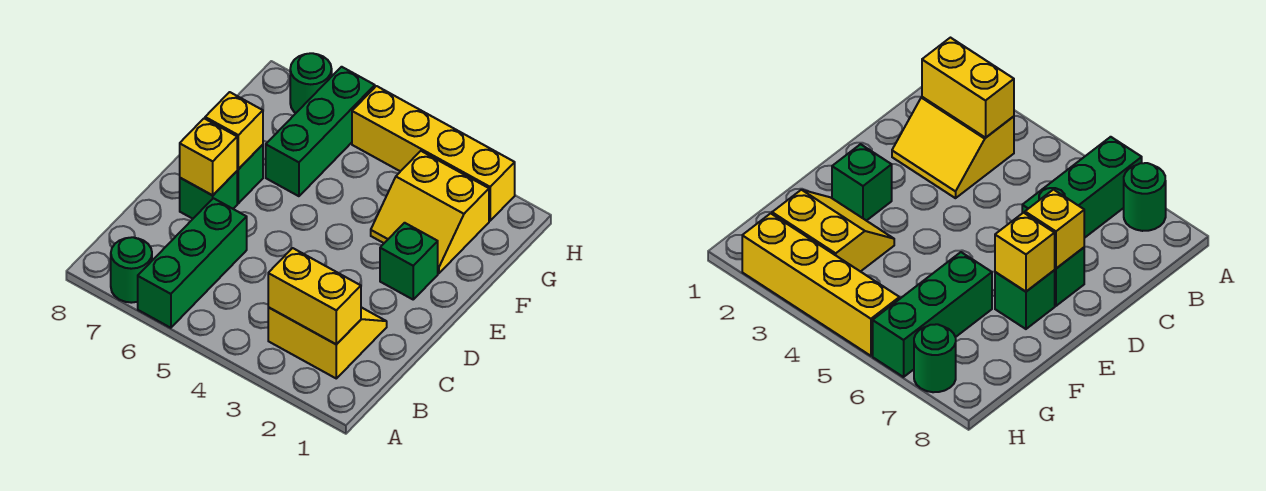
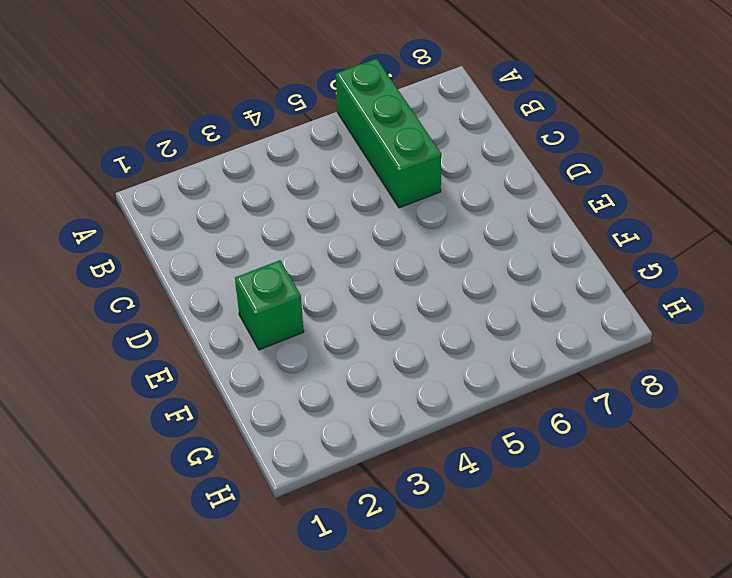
none -> green round brick A7 level 1
none -> yellow slope B2:C3 level 1 top B
none -> green brick D7 level 1

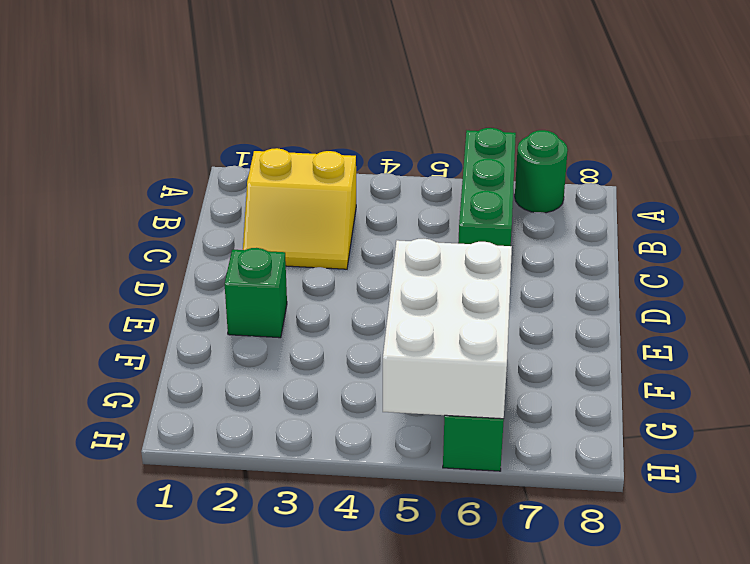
white brick F5:H6 level 2 -> none
none -> green brick D7 level 1
none -> green brick E7 level 1
none -> yellow slope F2:G3 level 1 top G

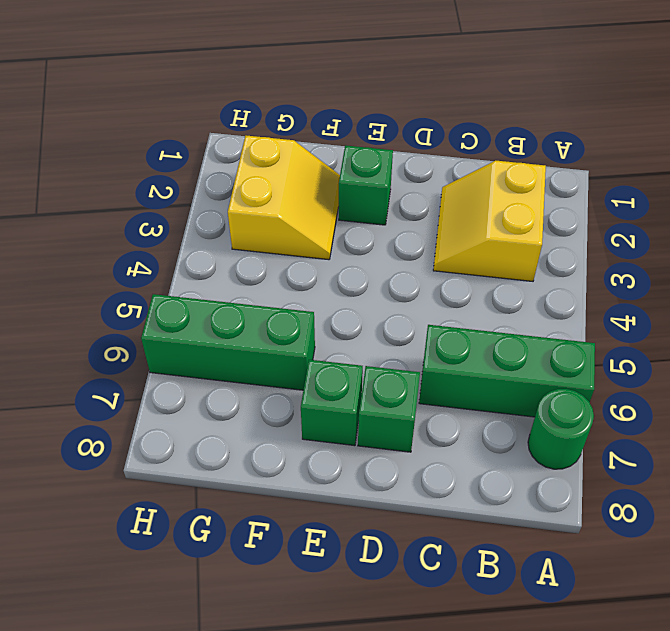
none -> yellow brick H2:H5 level 1
none -> green round brick H7 level 1
none -> yellow brick B2:B3 level 2

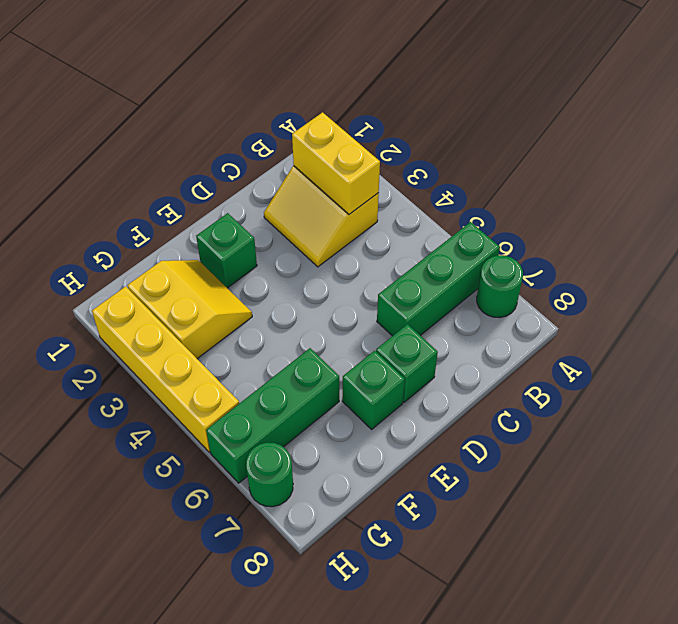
none -> yellow brick D7 level 2
none -> yellow brick E7 level 2

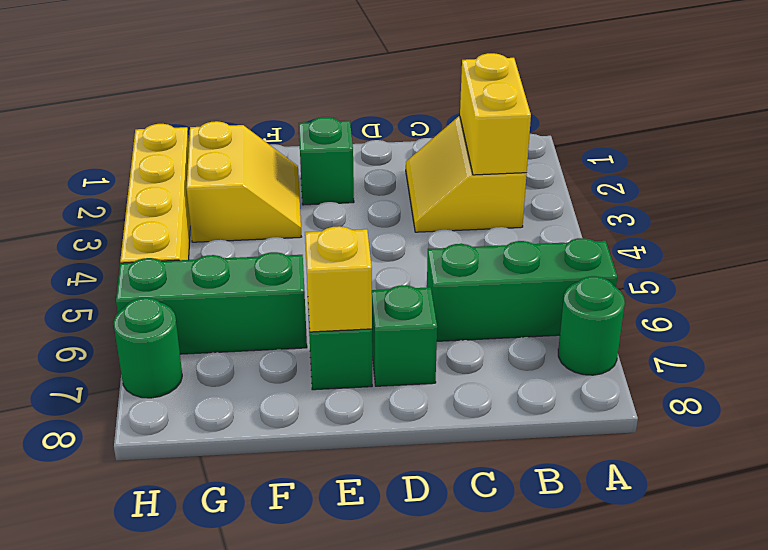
none -> yellow brick D7 level 2

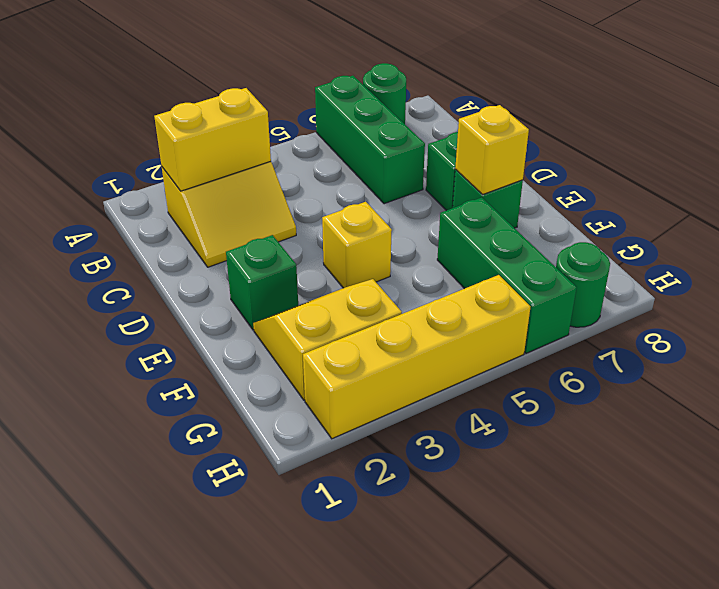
yellow brick E4 level 1 -> yellow brick D7 level 2

